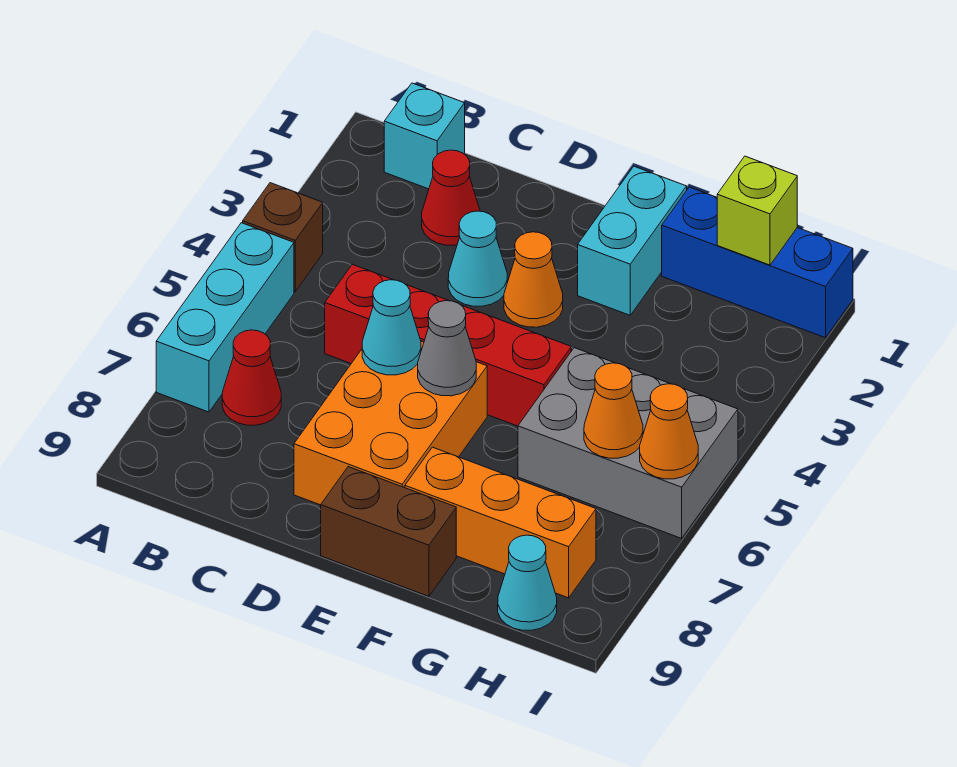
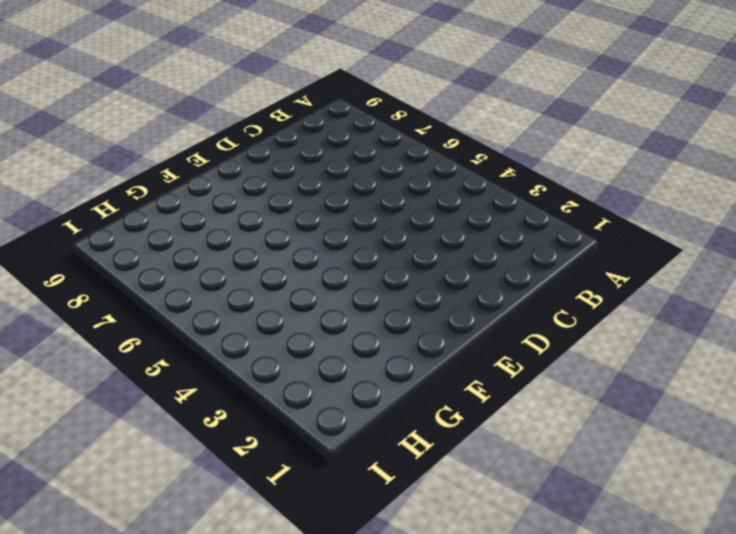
none -> brown brick A4 level 1
none -> cyan brick A5:A7 level 1
none -> cyan brick B1 level 1

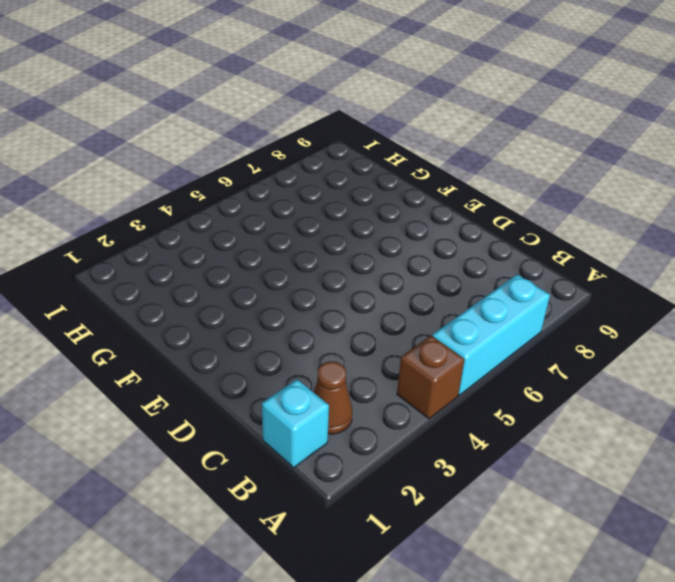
brown cone B2 level 1 -> none
none -> red cone B7 level 1
none -> red cone C2 level 1
none -> red brick C5:F5 level 1

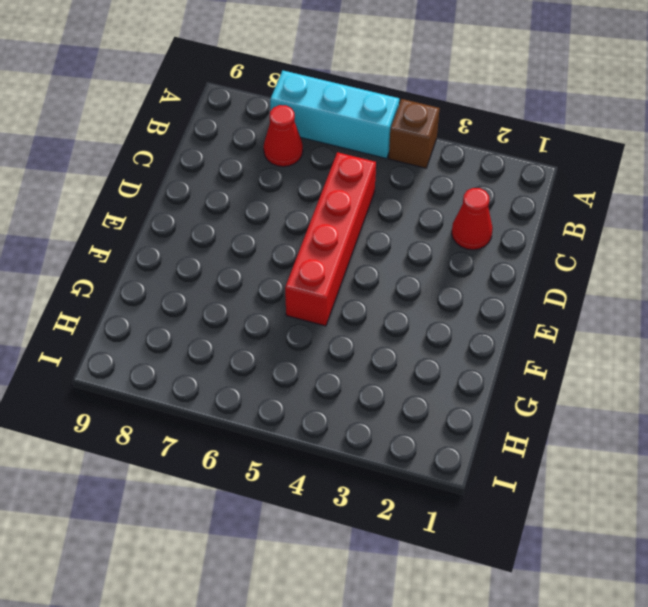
none -> cyan brick B1 level 1
none -> cyan cone D3 level 1
none -> orange brick D6:E8 level 1

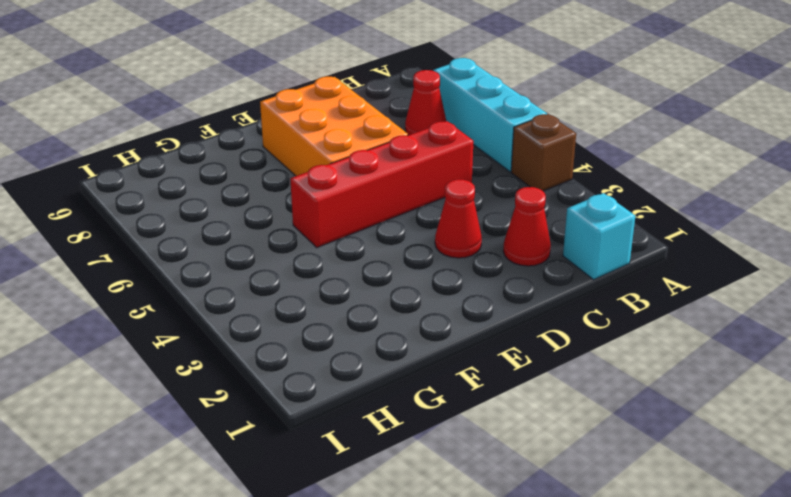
red cone D3 level 1 -> cyan cone D3 level 1
none -> orange cone E3 level 1
none -> brown brick E9:F9 level 1
none -> cyan brick F1:F2 level 1

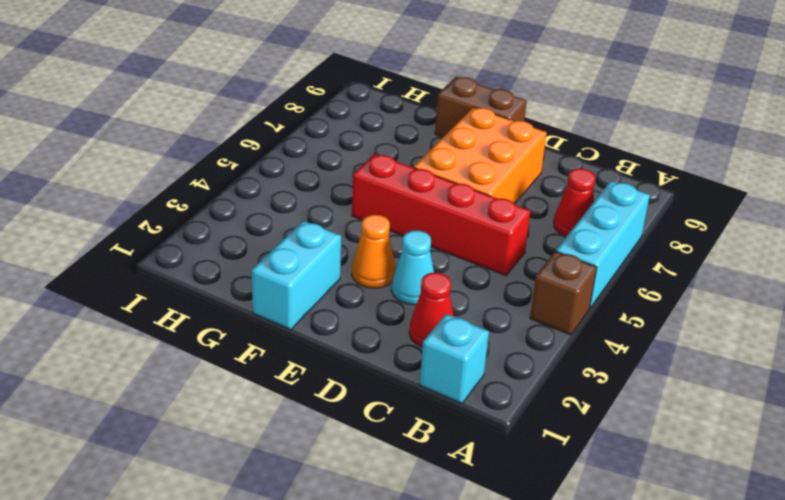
none -> orange brick F8:H8 level 1
none -> blue brick G1:I1 level 1
none -> grey brick G5:I6 level 1

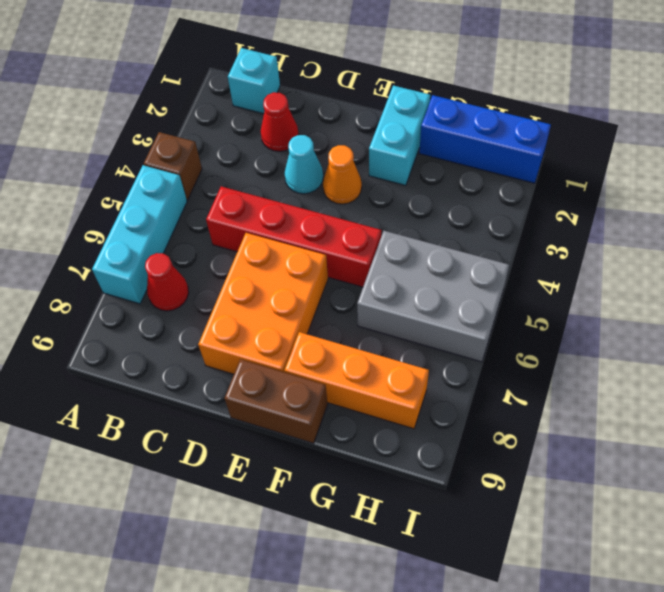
none -> cyan cone H9 level 1
none -> cyan cone D6 level 2
none -> grey cone E6 level 2

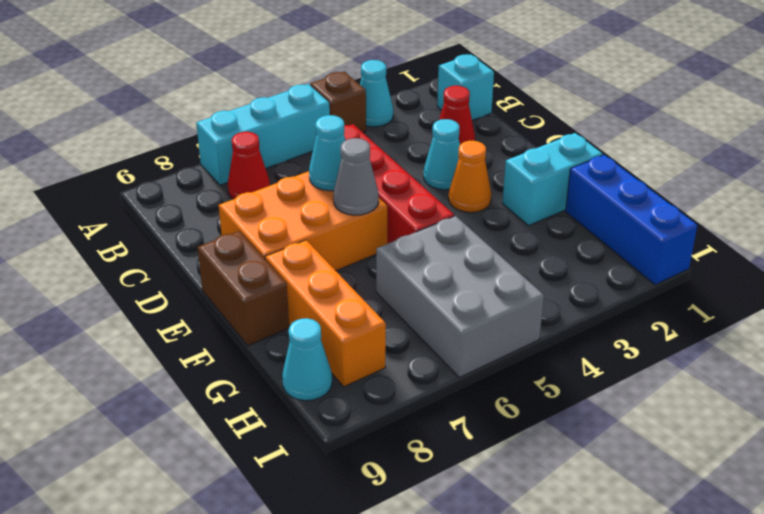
cyan cone A3 level 1 -> none
none -> lime brick H1 level 2
none -> orange cone H6 level 2
none -> orange cone I6 level 2

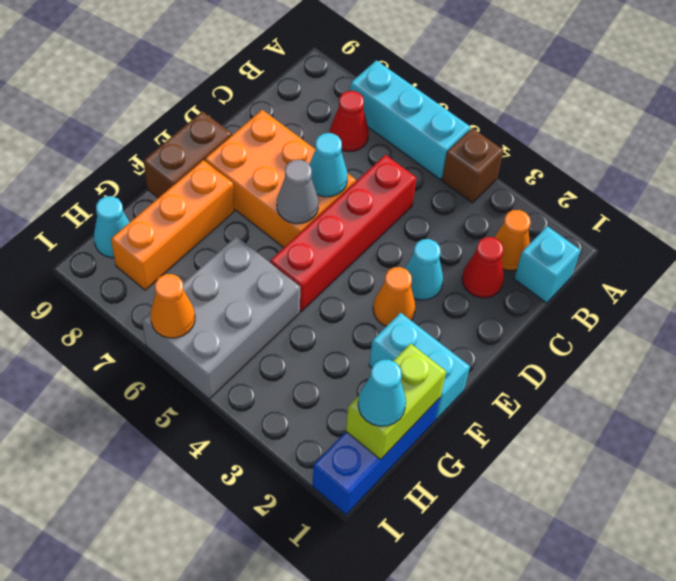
orange cone B2 level 1 -> orange cone H6 level 2
lime brick G1:H1 level 2 -> lime brick H1 level 2
cyan cone H1 level 3 -> none

